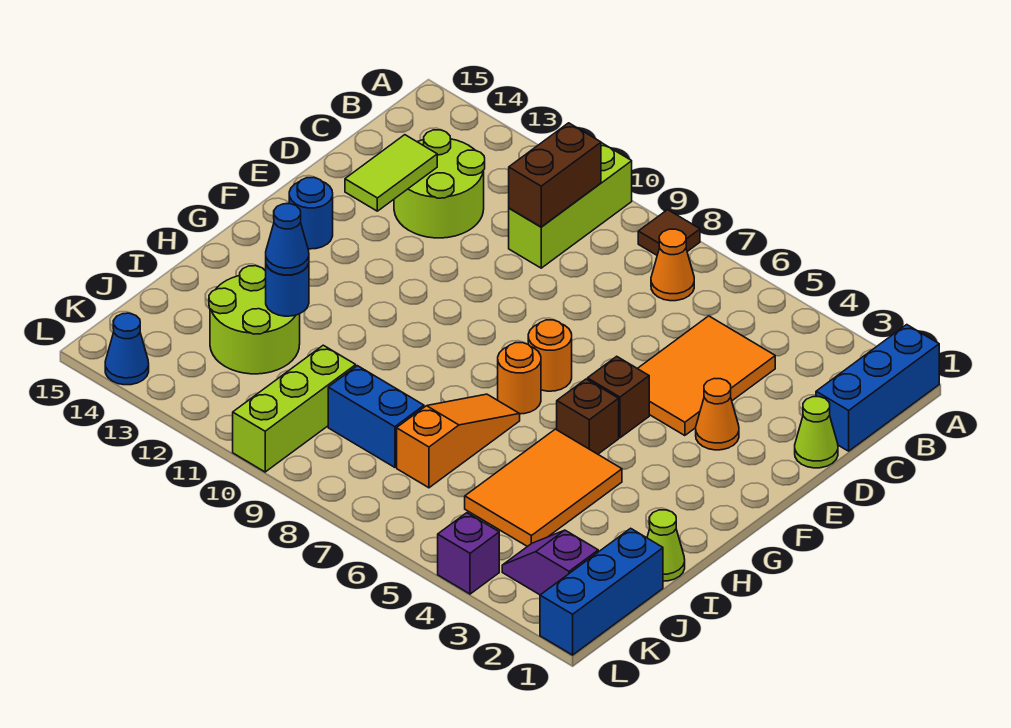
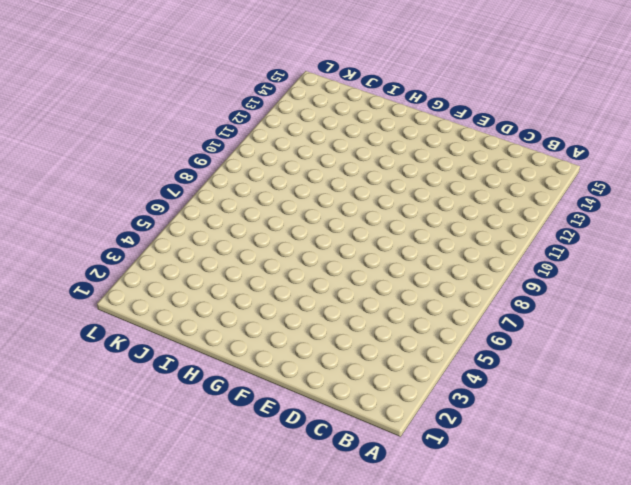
none -> blue brick A1:C1 level 1
none -> brown tile A8 level 1
none -> lime brick A10:C10 level 1

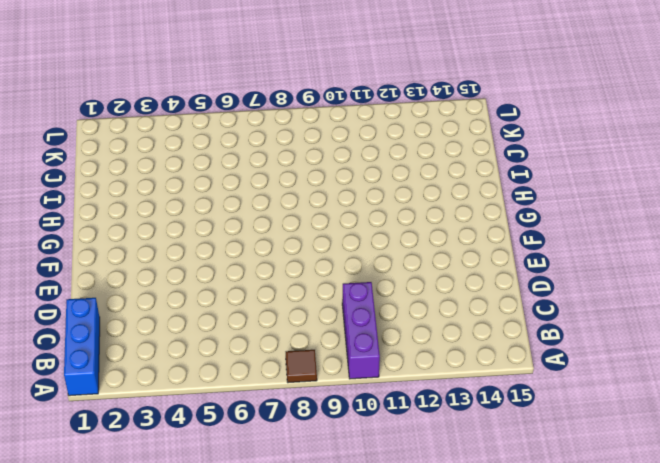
purple brick A10:C10 level 1 -> lime brick A10:C10 level 1
none -> orange cone B7 level 1
none -> orange tile C4:E5 level 1
none -> lime round brick C12:D13 level 1

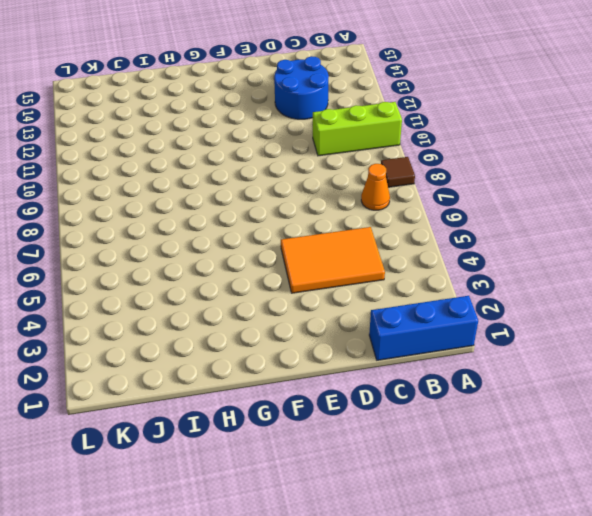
blue round brick C12:D13 level 1 -> lime round brick C12:D13 level 1
none -> lime cone D1 level 1
none -> orange cone E3 level 1
none -> brown brick F5 level 1

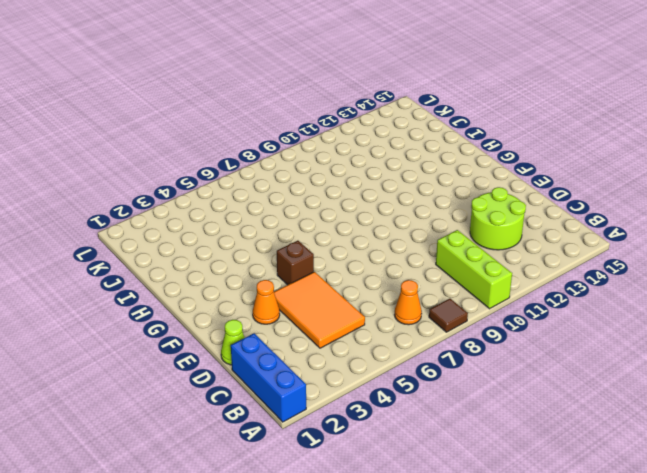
none -> orange round brick F7 level 1
none -> blue round brick F14 level 1
none -> brown brick G5 level 1

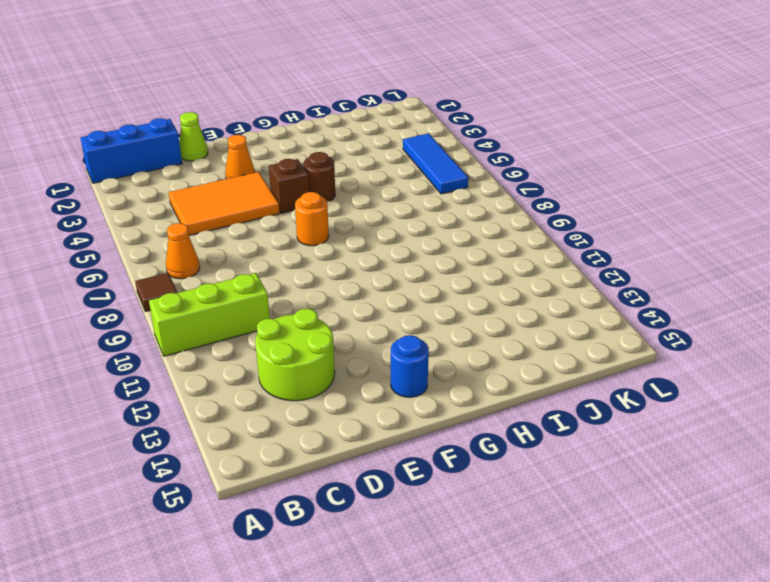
brown round brick G5 level 1 -> brown brick G5 level 1
blue tile K4:K6 level 1 -> none
none -> orange round brick G7 level 1
none -> orange tile H4:J5 level 1
none -> orange slope H7:J7 level 1 top J

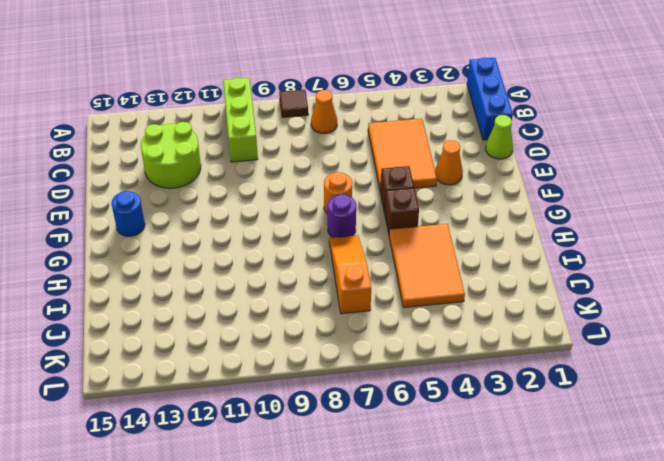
purple round brick G7 level 1 -> orange round brick G7 level 1
none -> lime cone I1 level 1
none -> lime round brick I12:J13 level 1
none -> blue brick J1:L1 level 1

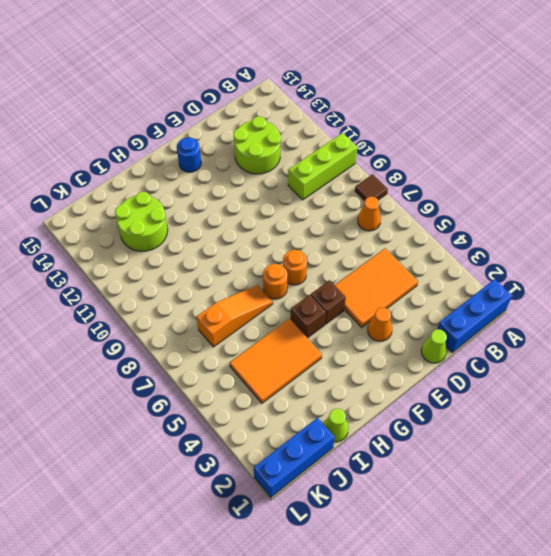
none -> blue brick J8:J9 level 1
none -> lime brick J10:L10 level 1
none -> purple slope K2:K3 level 1 top 2

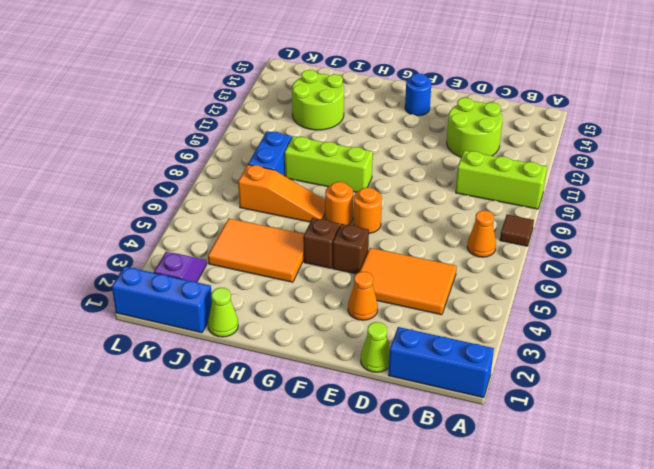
lime brick G9:I9 level 1 -> lime brick J10:L10 level 1
none -> purple brick L4 level 1
none -> blue cone L14 level 1
none -> brown brick B10:C10 level 2

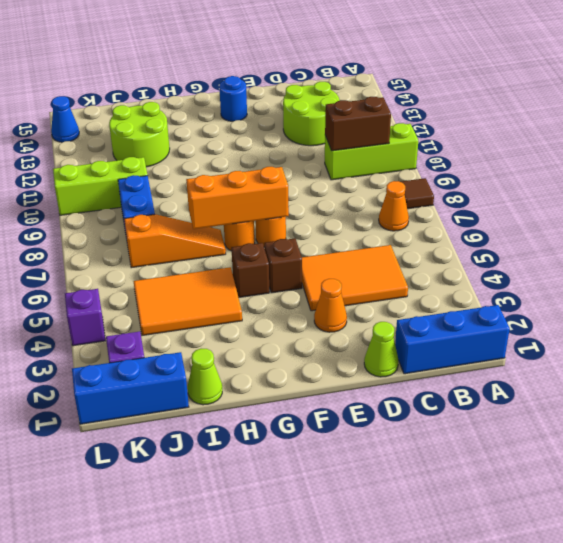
orange brick F7:H7 level 2 -> none
none -> lime tile D13:E13 level 2
none -> blue round brick I12 level 2
none -> blue cone I12 level 3

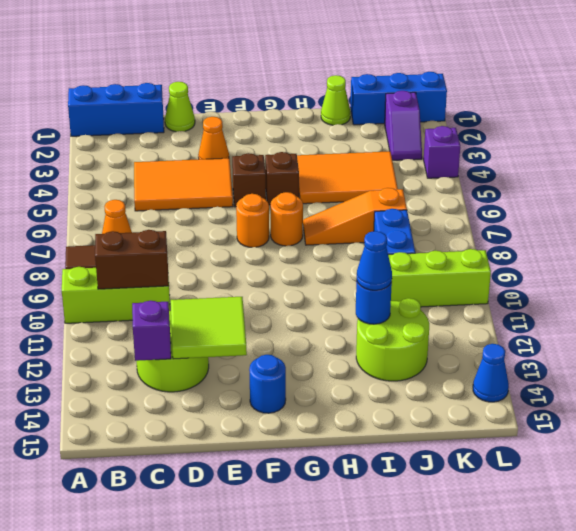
purple brick C13 level 2 -> none
lime tile D12:E13 level 2 -> lime tile D13:E13 level 2

